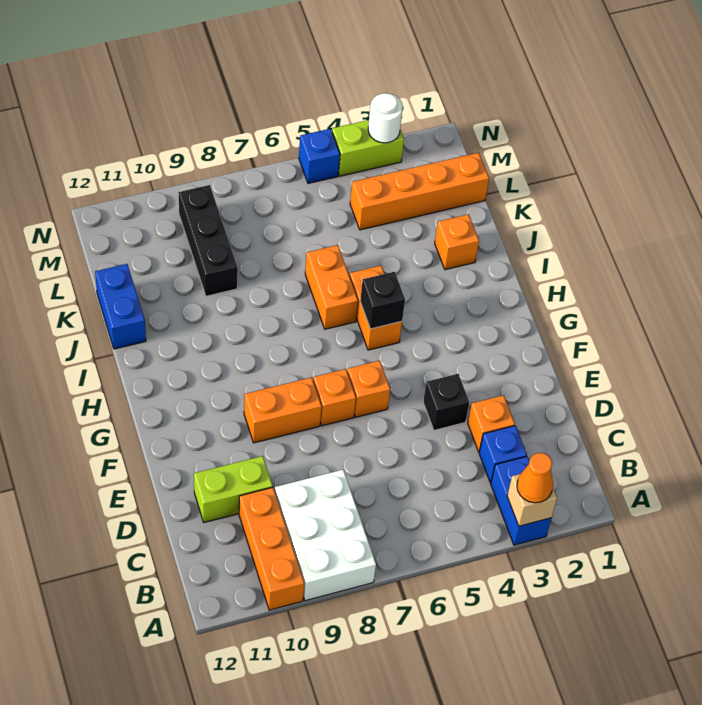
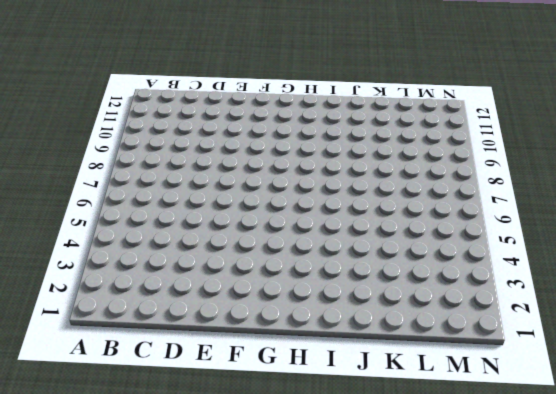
none -> blue brick A3:B3 level 1
none -> white brick A8:C9 level 1
none -> orange brick A10:C10 level 1

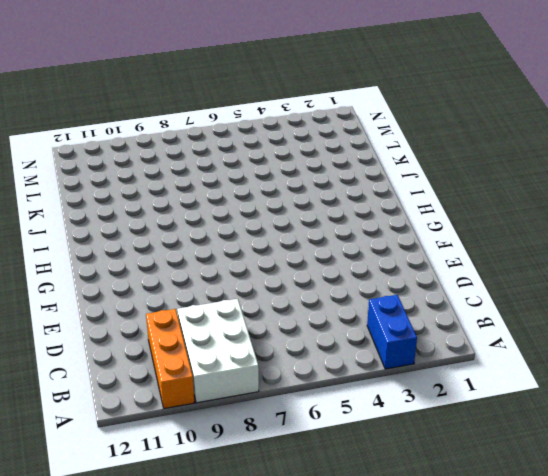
none -> blue brick C3 level 1
none -> orange brick D3 level 1
none -> lime brick D10:D11 level 1

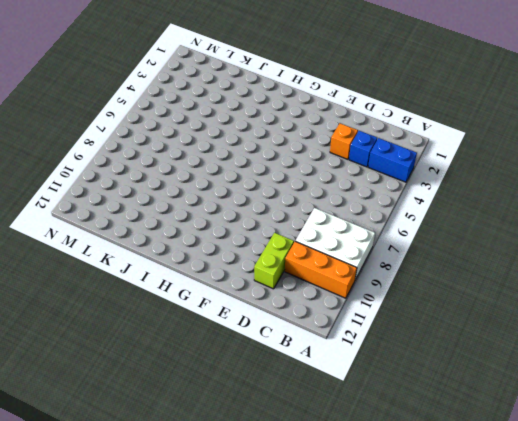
none -> black brick E4 level 1
none -> orange brick F6 level 1
none -> orange brick F7 level 1

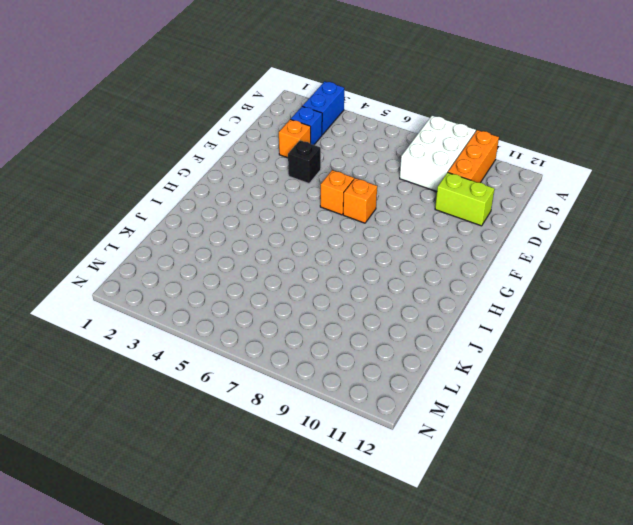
none -> orange brick F8:F9 level 1
none -> orange brick H5:I5 level 1
none -> orange brick I6:J6 level 1

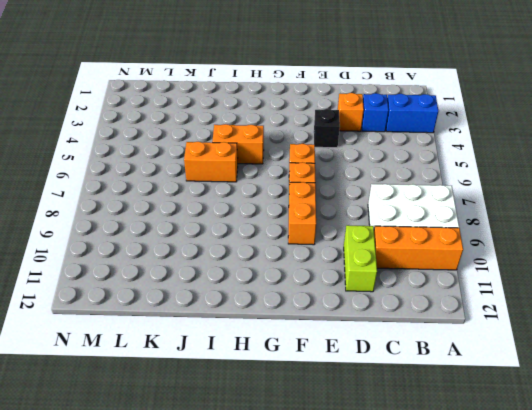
none -> orange brick J2 level 1
none -> blue brick J12:K12 level 1
none -> black brick K9:M9 level 1

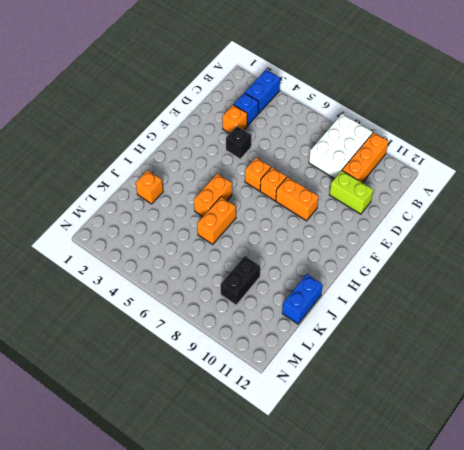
black brick K9:L9 level 1 -> black brick K9:M9 level 1
none -> orange brick L1:L4 level 1
none -> lime brick N3:N4 level 1
none -> blue brick N5 level 1

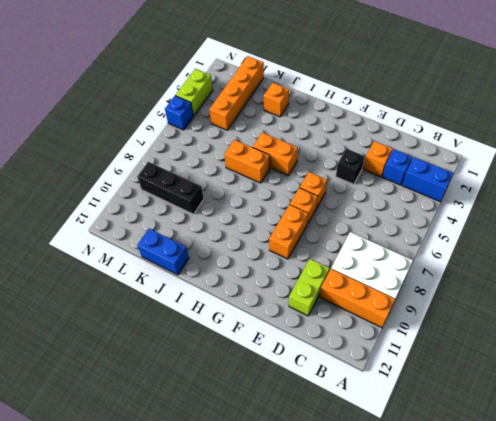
none -> tan brick A3 level 2
none -> black brick H5 level 2
none -> white round brick N3 level 2

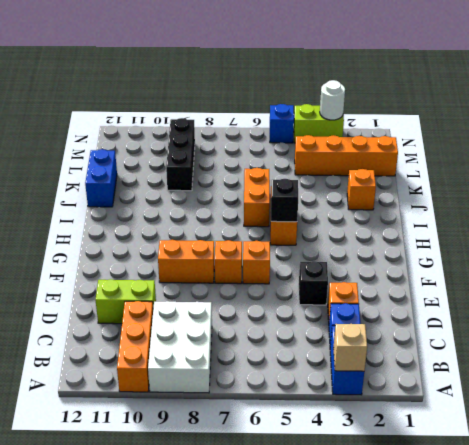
none -> orange cone A3 level 3

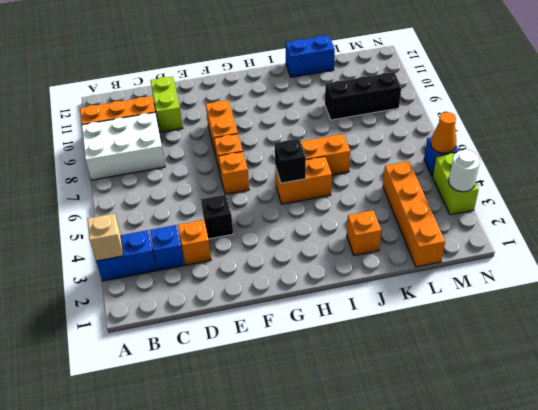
orange cone N5 level 2 -> orange cone A3 level 3

